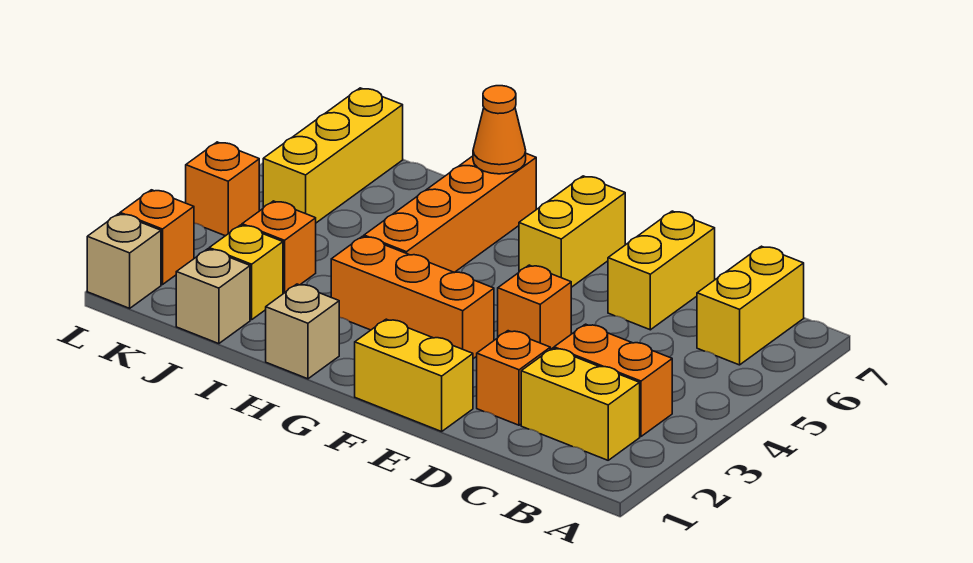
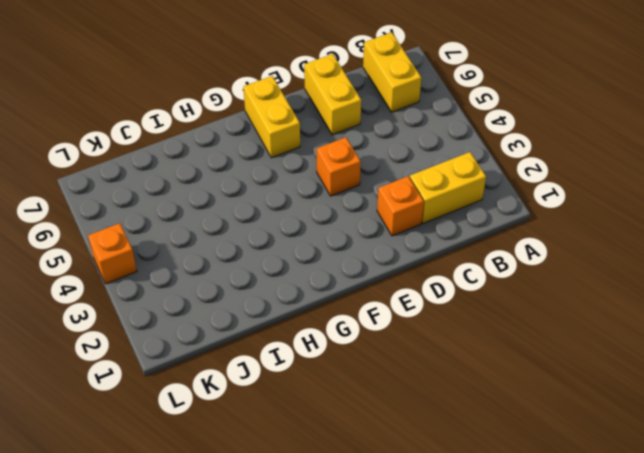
none -> orange brick B3:C3 level 1
none -> yellow brick E1:F1 level 1
none -> orange brick F3:H3 level 1

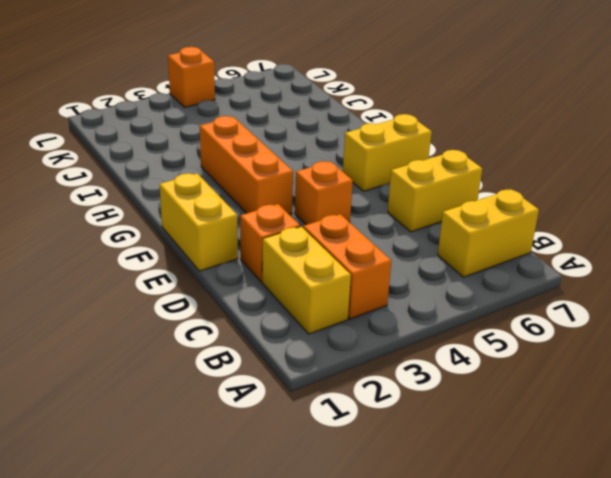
none -> tan brick H1 level 1
none -> orange brick H4:H7 level 1
none -> tan brick J1 level 1

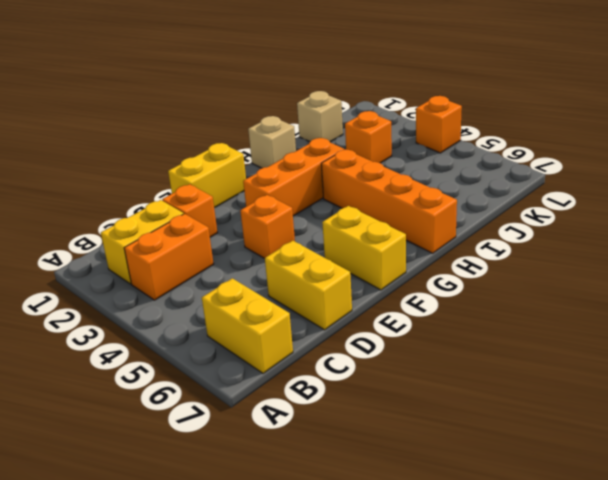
none -> yellow brick J2 level 1
none -> yellow brick K5:K7 level 1
none -> tan brick L1 level 1

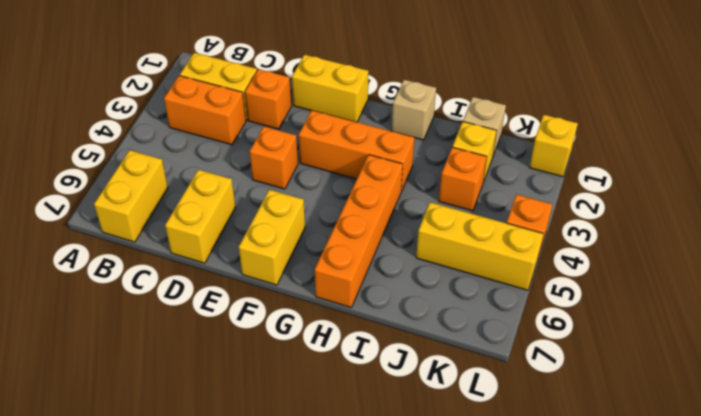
yellow brick J5:L5 level 1 -> yellow brick K5:K7 level 1
yellow brick L1 level 1 -> tan brick L1 level 1
none -> orange brick L2 level 1
none -> orange cone H7 level 2

